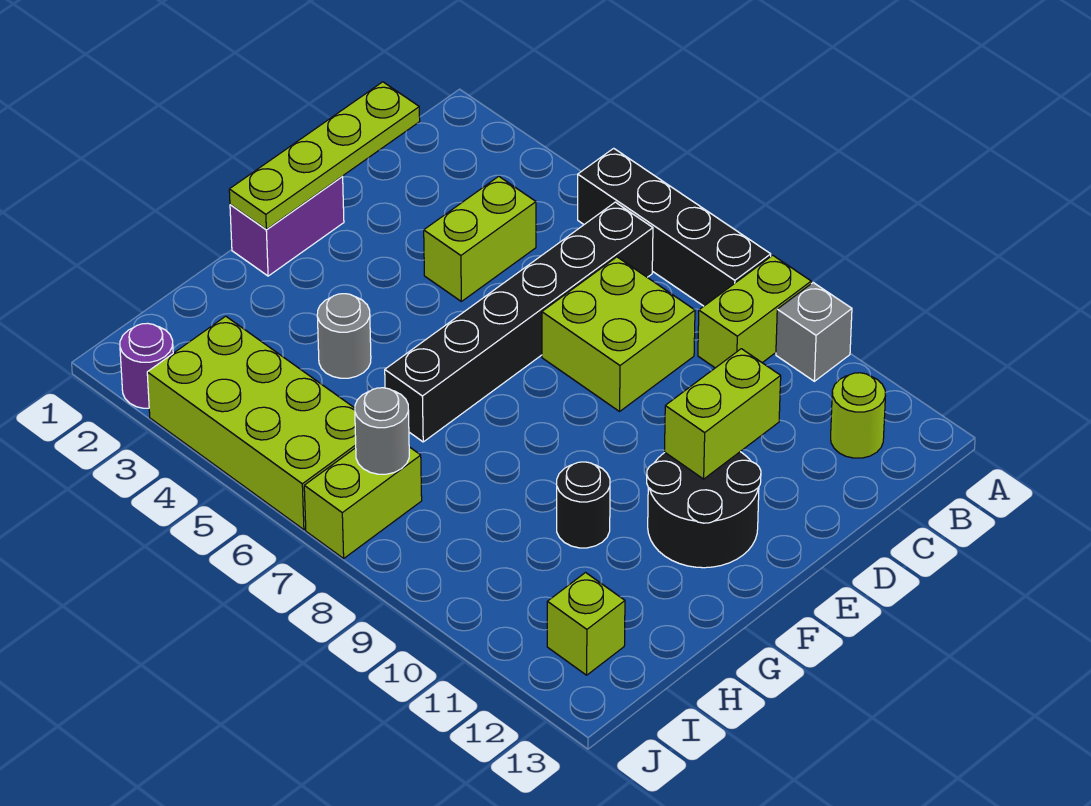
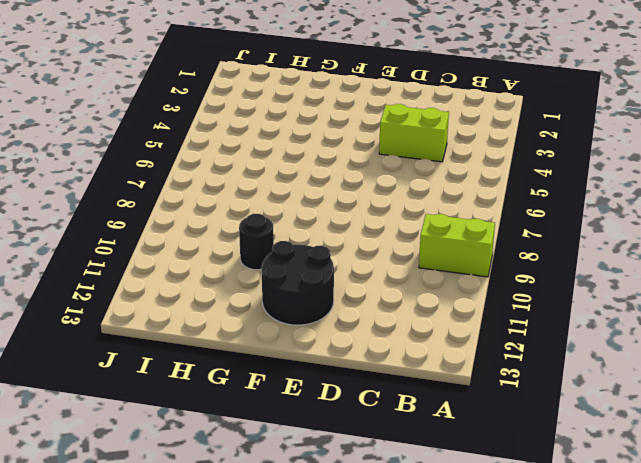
none -> black brick A5:A8 level 1
none -> grey brick A10 level 1
none -> black brick B6:G6 level 1

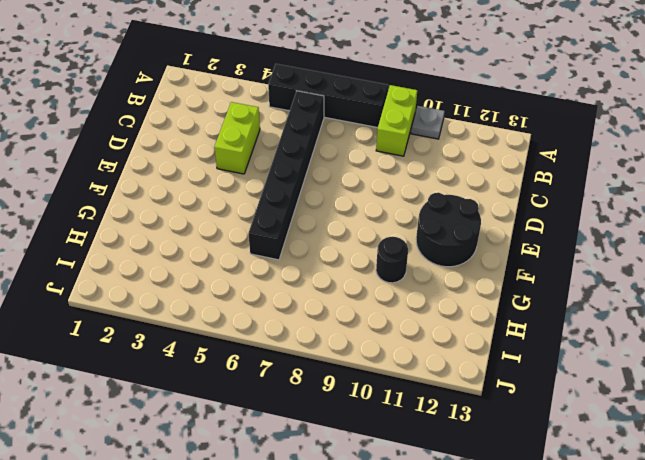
grey plate A10 level 1 -> grey brick A10 level 1
none -> lime round brick B12 level 1
none -> lime brick C7:D8 level 1
none -> purple brick E1:F1 level 1

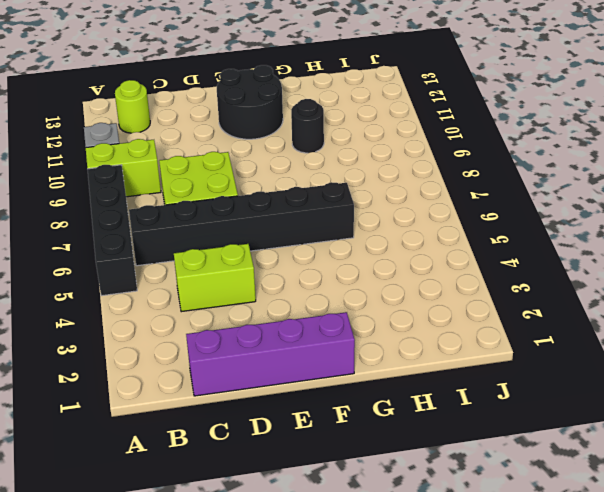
purple brick C1:F1 level 1 -> purple brick E1:F1 level 1
none -> grey round brick G4 level 1
none -> lime brick I3:J6 level 1
none -> lime brick I7:J7 level 1

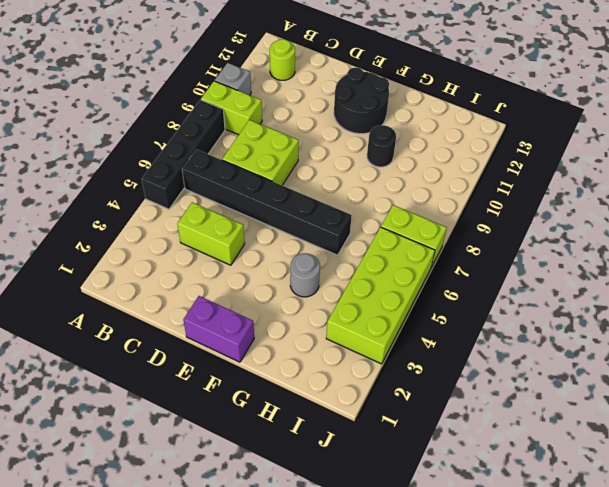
none -> lime brick I12 level 1
none -> purple round brick J2 level 1
none -> lime plate C1:F1 level 2

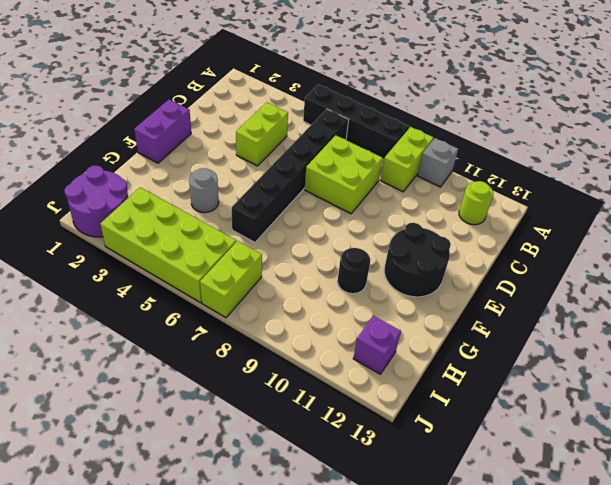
purple round brick I1:J2 level 1 -> purple round brick J2 level 1
purple brick I12 level 1 -> lime brick I12 level 1
none -> lime plate C1:F1 level 2
none -> lime brick D11:E11 level 2
none -> grey round brick I7 level 2

